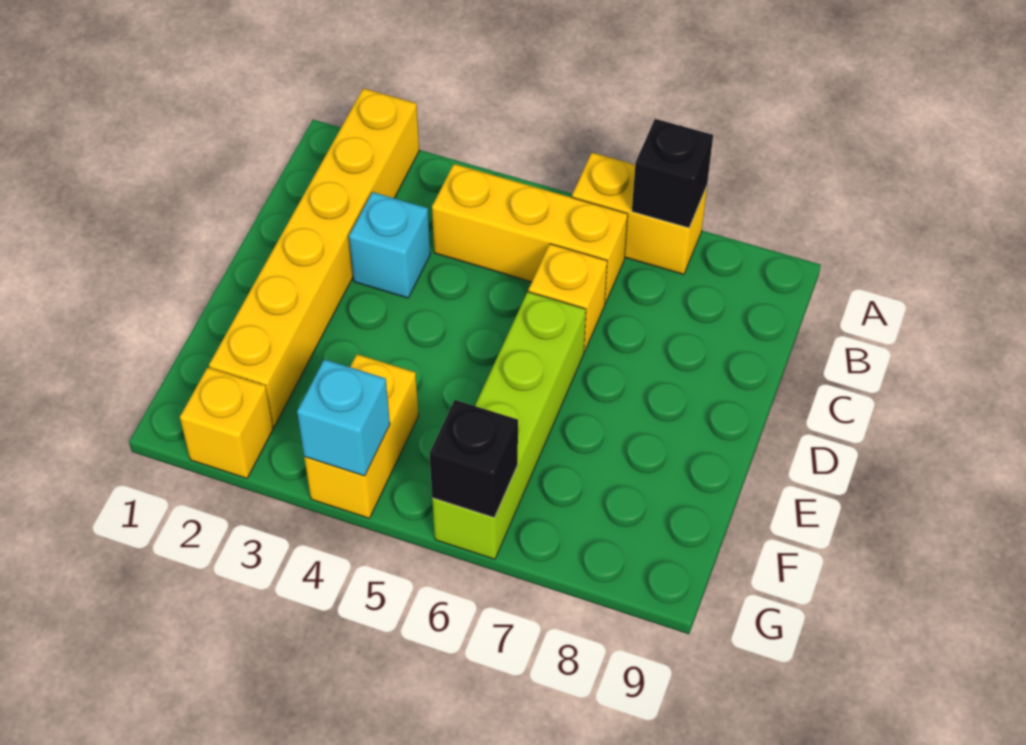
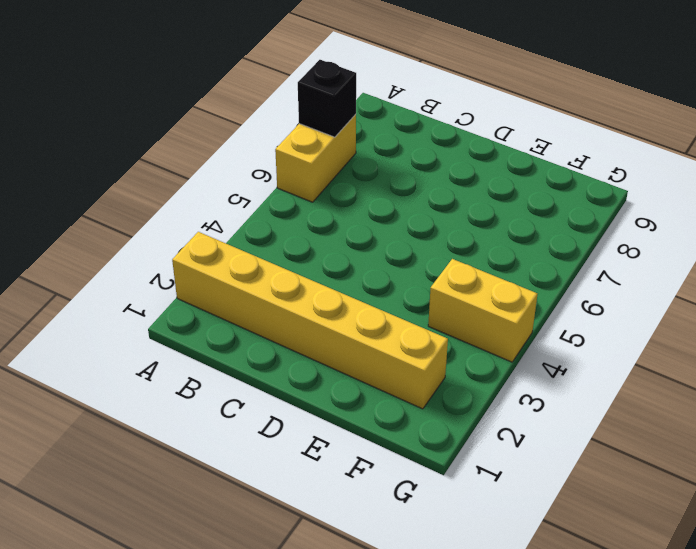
none -> yellow brick B4:B6 level 1
none -> cyan brick C3 level 1

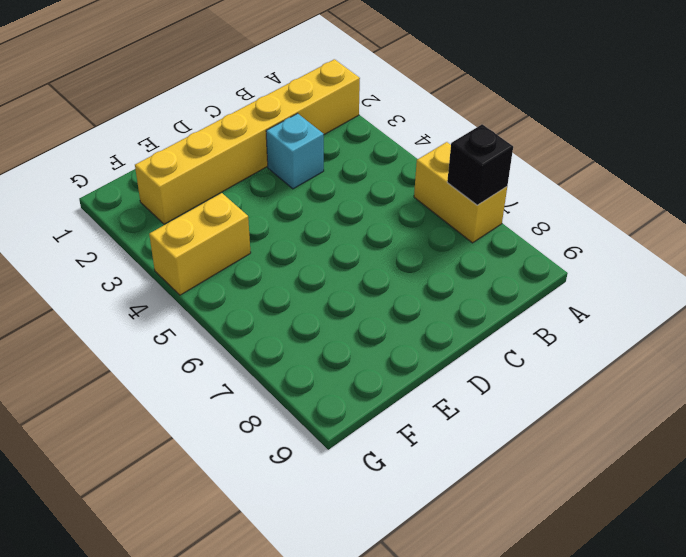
none -> yellow brick B4:B6 level 1
none -> yellow brick C6 level 1

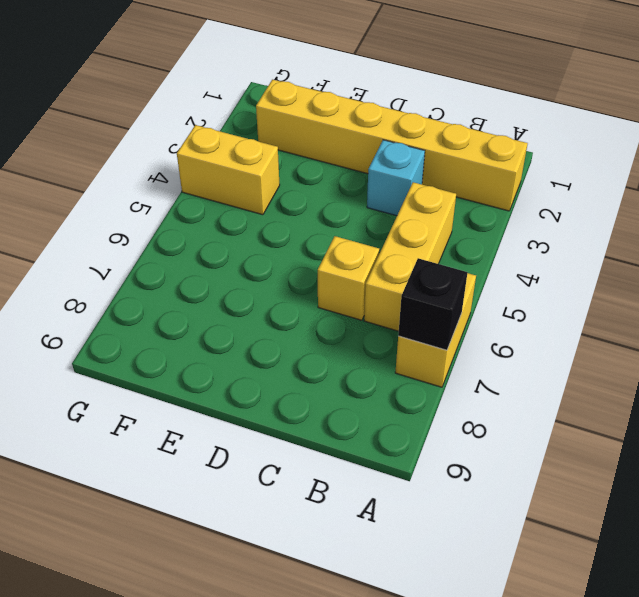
none -> lime brick D6:G6 level 1
none -> yellow brick G2 level 1

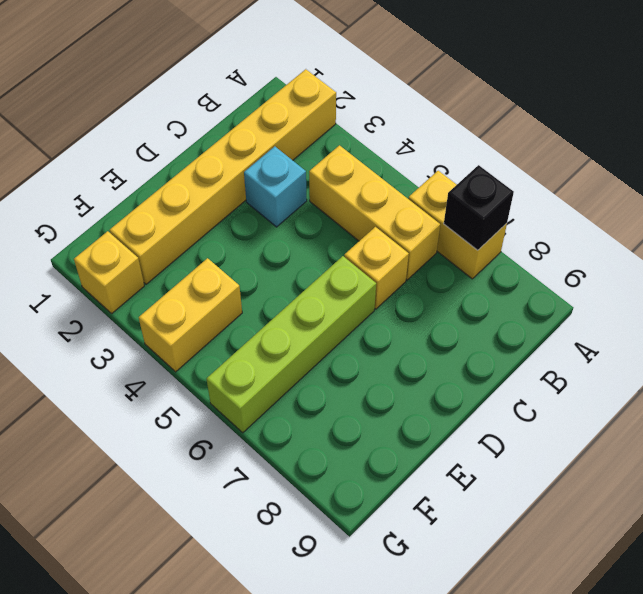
none -> cyan brick G4 level 2
none -> black brick G6 level 2

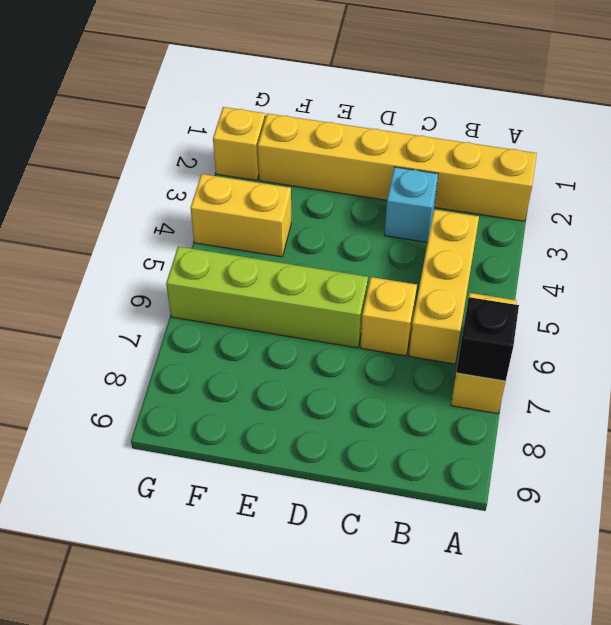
none -> cyan brick G4 level 2
none -> black brick G6 level 2

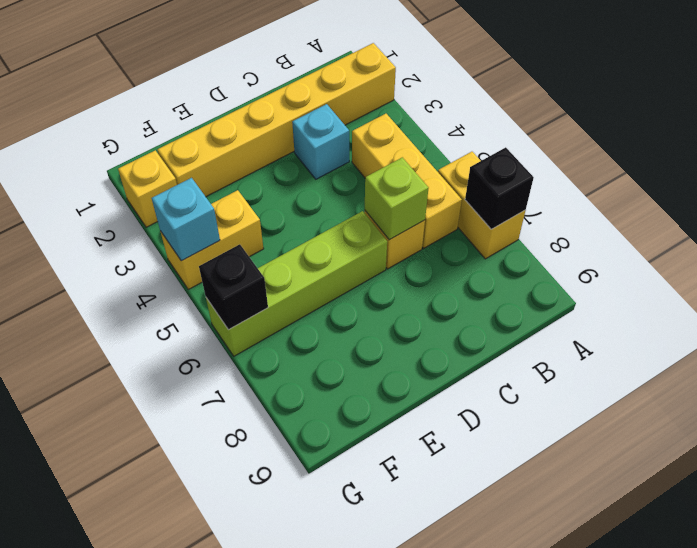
lime brick C6 level 2 -> none

